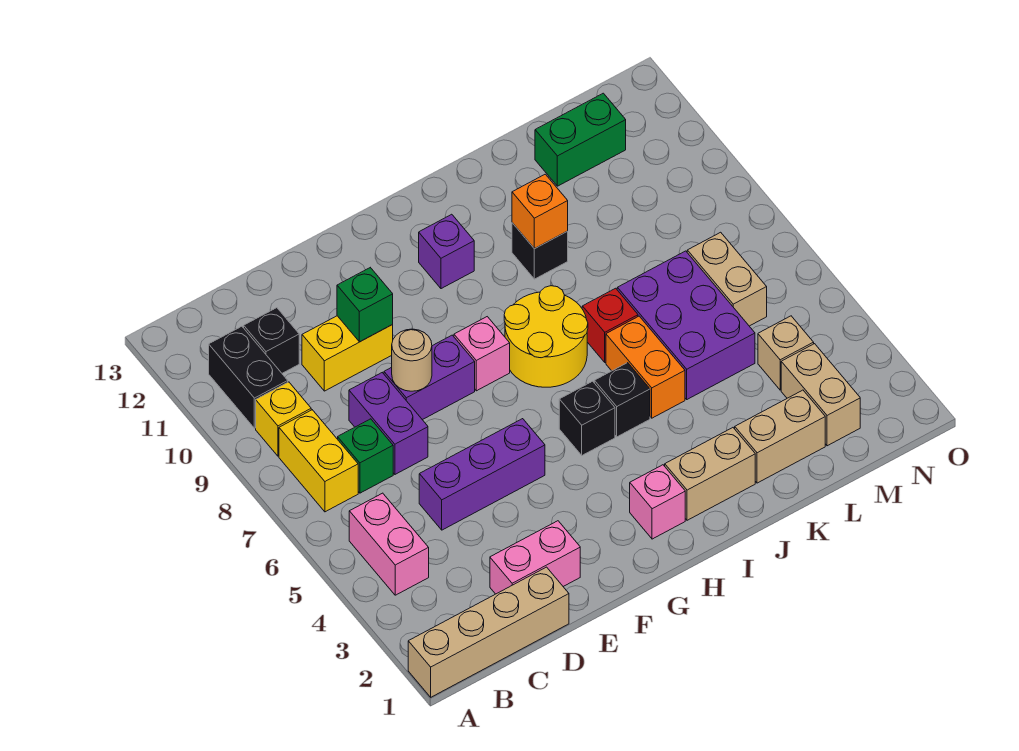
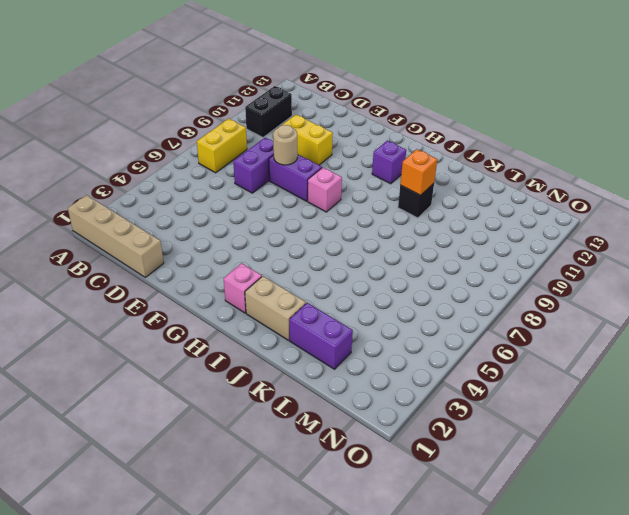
purple brick K2:L2 level 1 -> tan brick K2:L2 level 1
none -> pink brick B4:B5 level 1
none -> yellow brick B9 level 1
none -> green brick C7 level 1
none -> black brick C11 level 1

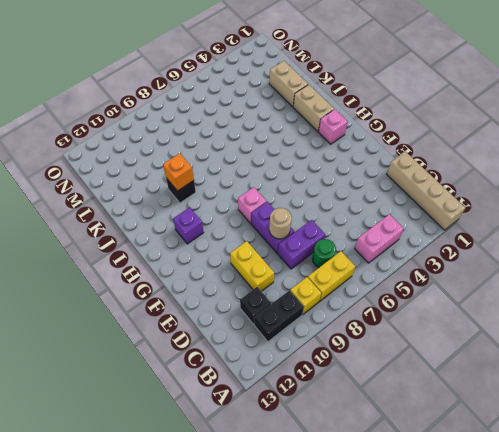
green round brick C7 level 1 -> green brick C7 level 1
none -> pink brick D2:E2 level 1
none -> purple brick D5:F5 level 1
none -> black brick H5 level 1
none -> yellow round brick H7:I8 level 1

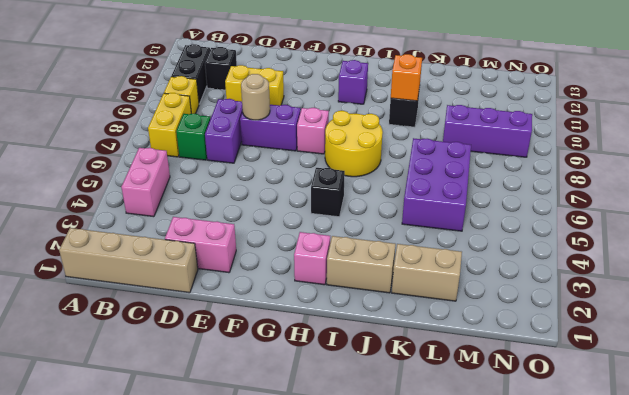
purple brick L9:N9 level 1 -> purple brick D5:F5 level 1
none -> black brick I5 level 1
none -> orange brick J5:J6 level 1
none -> red brick J7 level 1
none -> green brick L12:M12 level 1

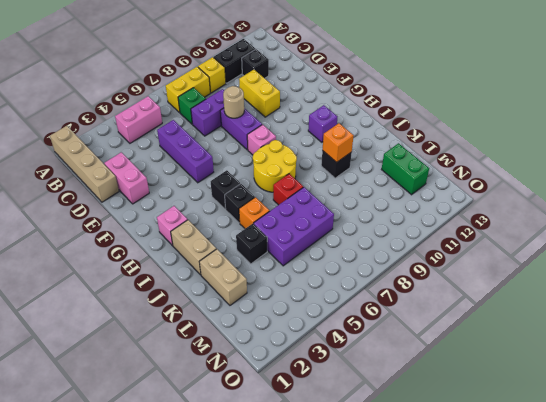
orange brick J5 level 1 -> orange brick J5:J6 level 1
black brick K4 level 1 -> none
none -> tan brick M2:M3 level 1
none -> tan brick M4 level 1
none -> tan brick M6:M7 level 1
none -> green brick E10 level 2

